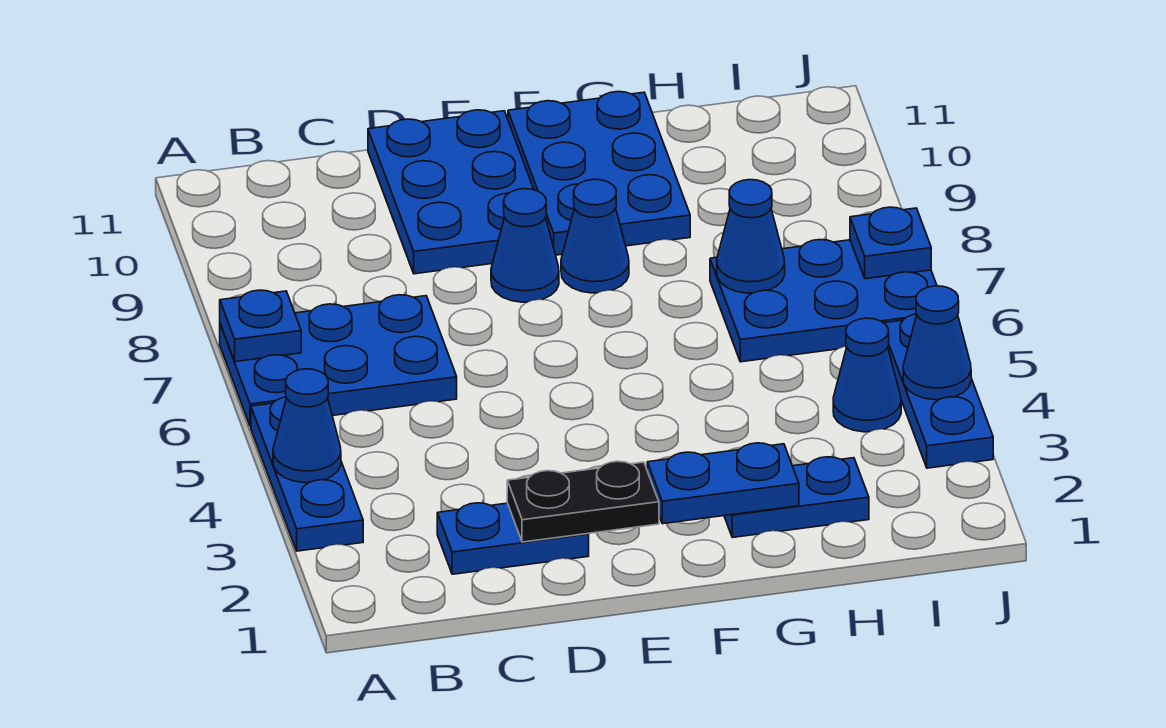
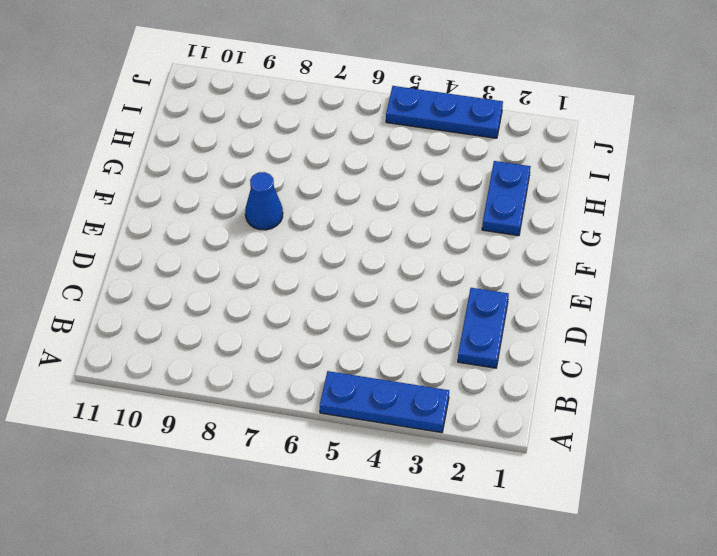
none -> blue plate A6:C7 level 1
none -> blue plate D9:E11 level 1
none -> blue cone E8 level 1

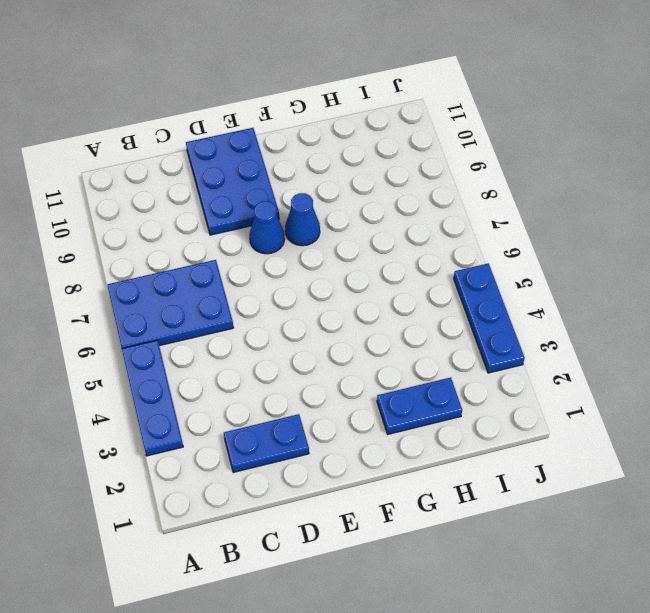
none -> blue plate F9:G11 level 1
none -> blue plate H6:J7 level 1
none -> blue cone I4 level 1

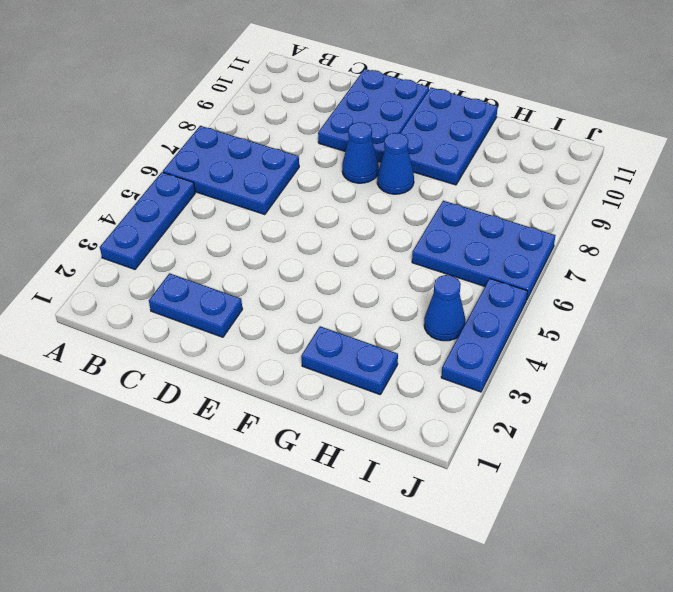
none -> blue cone A4 level 2
none -> blue plate A7 level 2
none -> black plate D2:E2 level 2

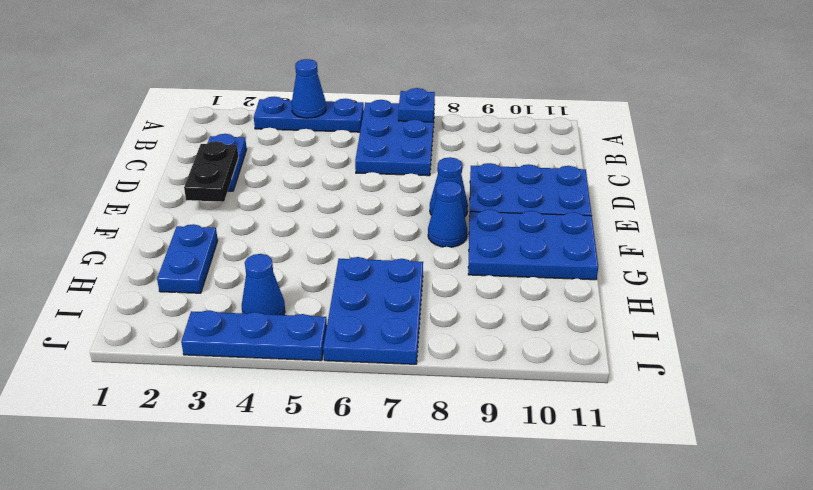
none -> blue plate F2:G2 level 2
none -> blue cone H7 level 2
none -> blue cone J4 level 2

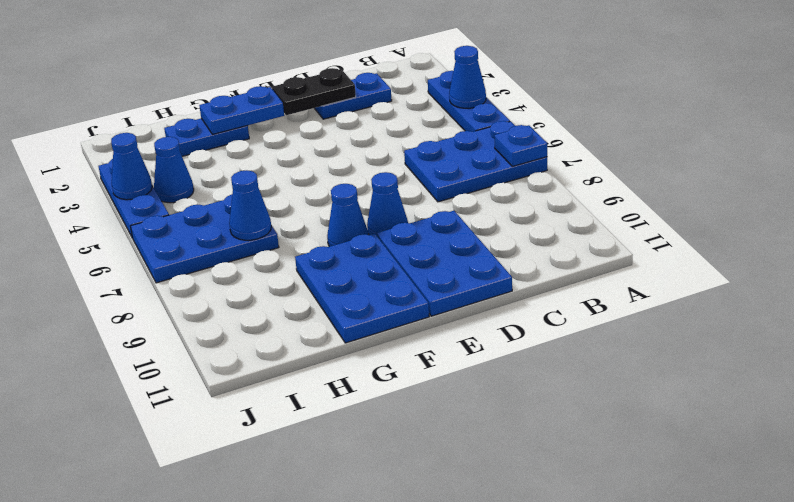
none -> blue plate J7 level 2

